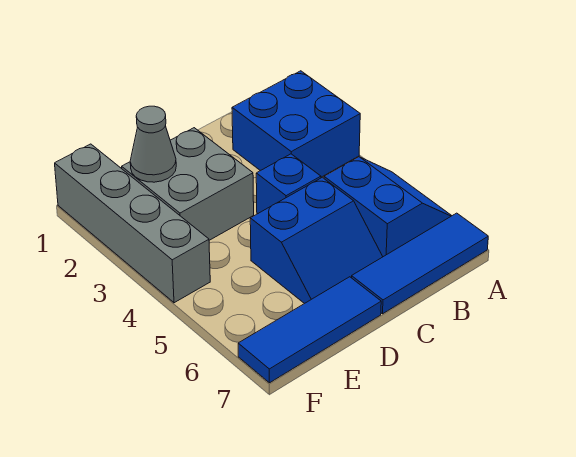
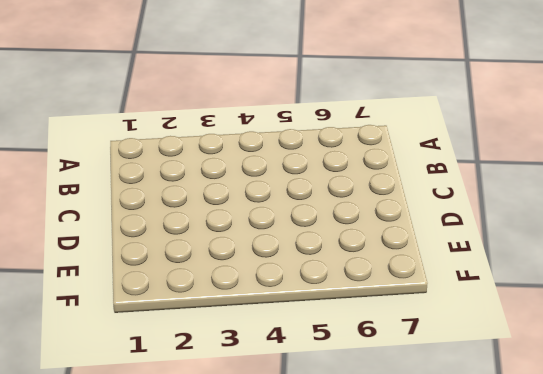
none -> blue brick A2:B3 level 1
none -> blue slope A5:B6 level 1 top B

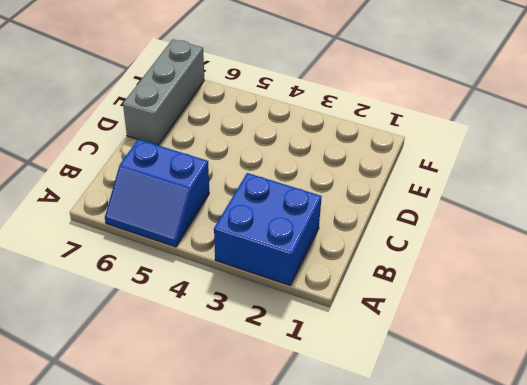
grey brick D7:F7 level 1 -> blue tile D7:F7 level 1
none -> blue tile A7:C7 level 1
none -> blue brick C4 level 1

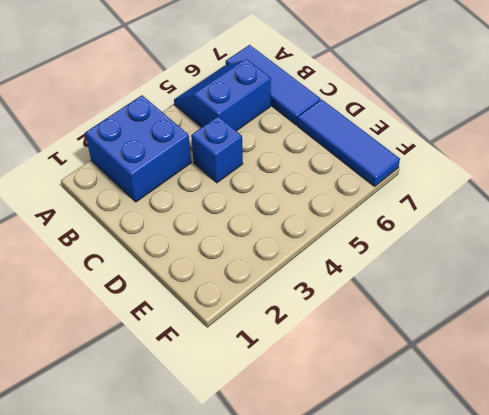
none -> blue slope C5:D6 level 1 top 5
none -> grey brick D2:E3 level 1

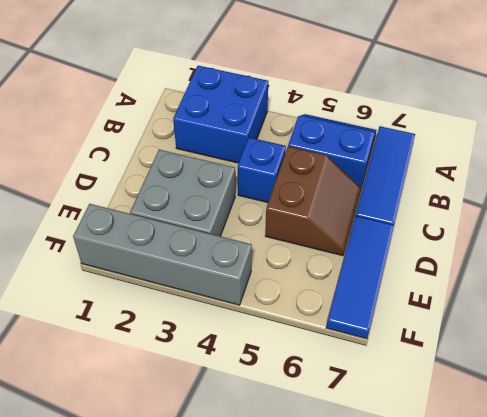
brown slope C5:D6 level 1 top 5 -> blue slope C5:D6 level 1 top 5
none -> grey cone E2 level 2

